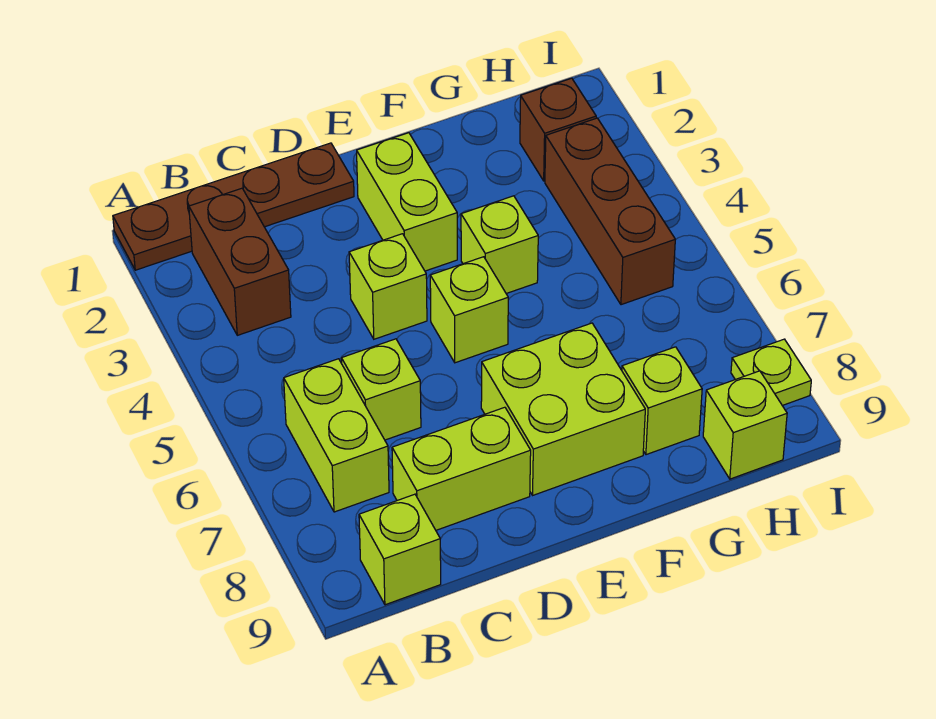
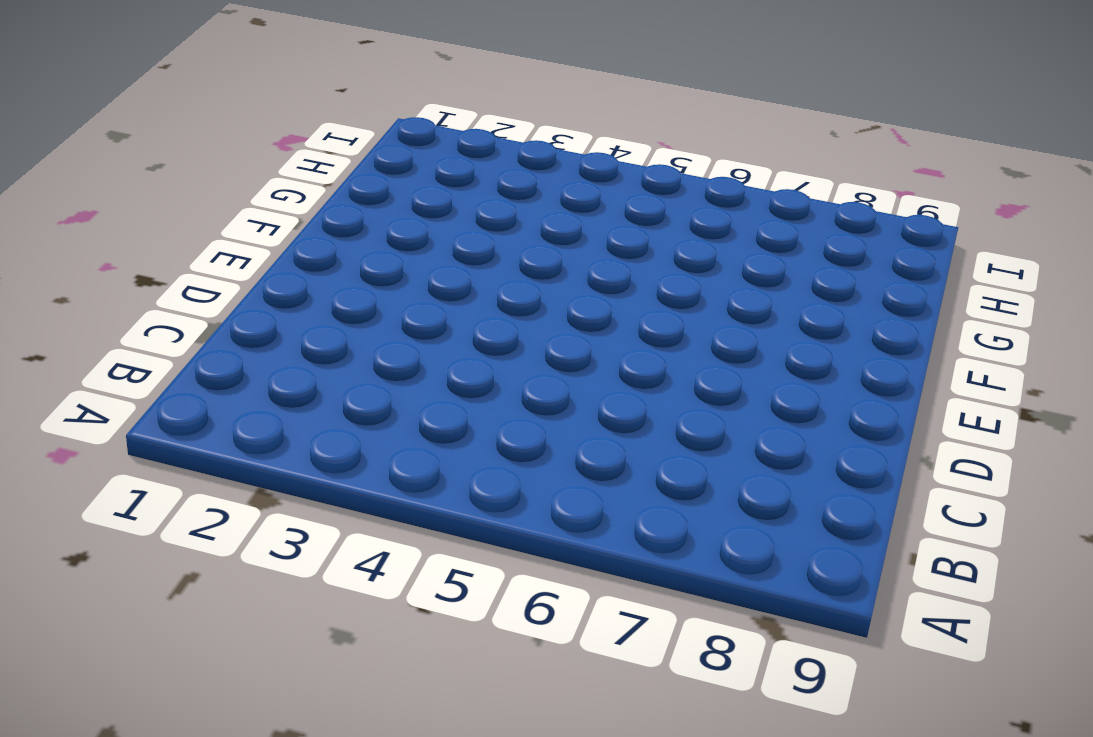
none -> brown plate A1:D1 level 1
none -> brown brick B2:B3 level 1
none -> lime brick B6:B7 level 1

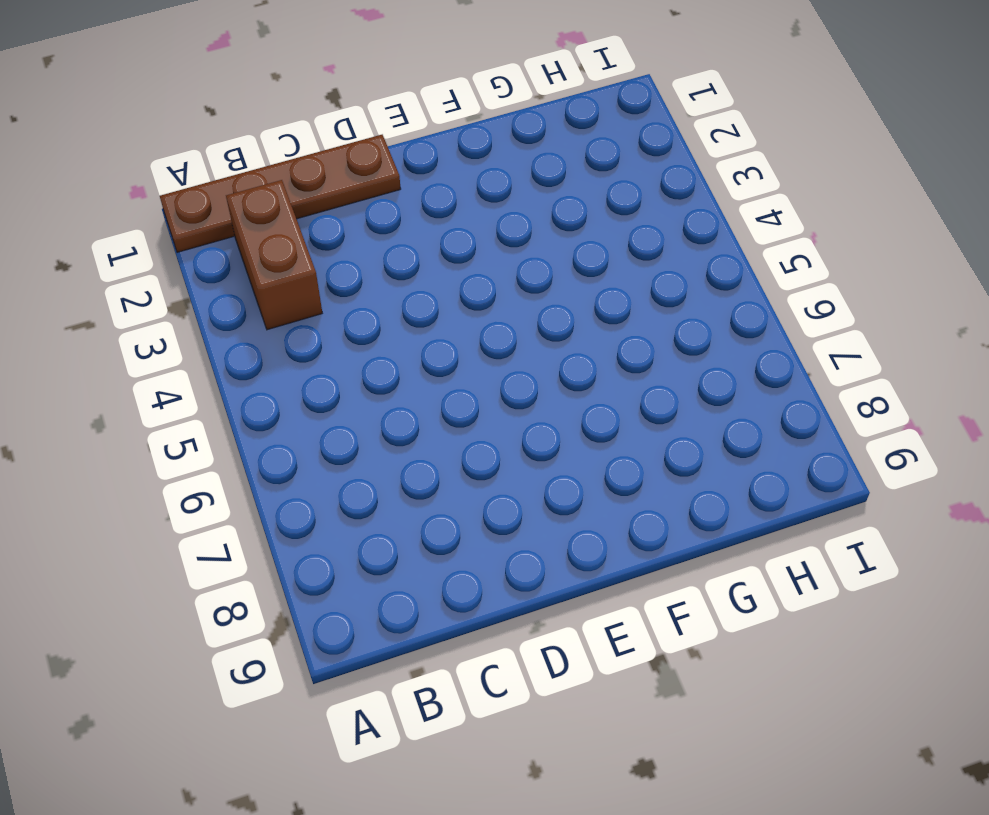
none -> lime brick B6:B7 level 1
none -> lime brick B9 level 1
none -> lime brick C6 level 1

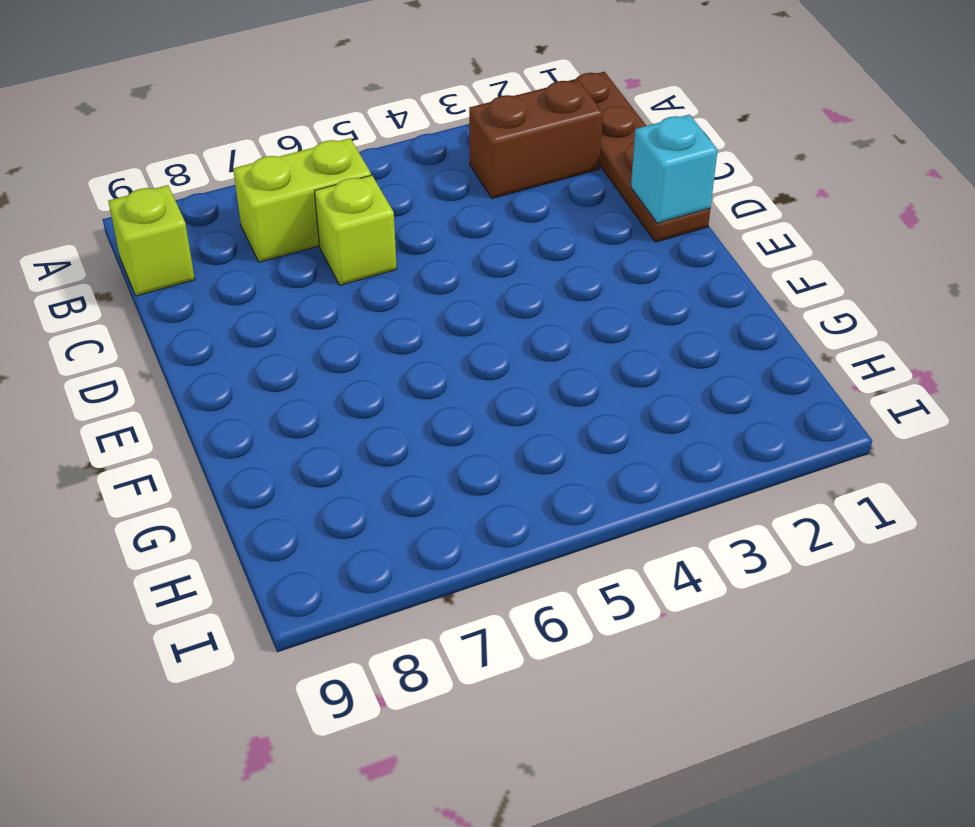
cyan brick D1 level 2 -> none
none -> lime brick C8:D8 level 1
none -> lime brick D4 level 1
none -> lime brick E2:E3 level 1

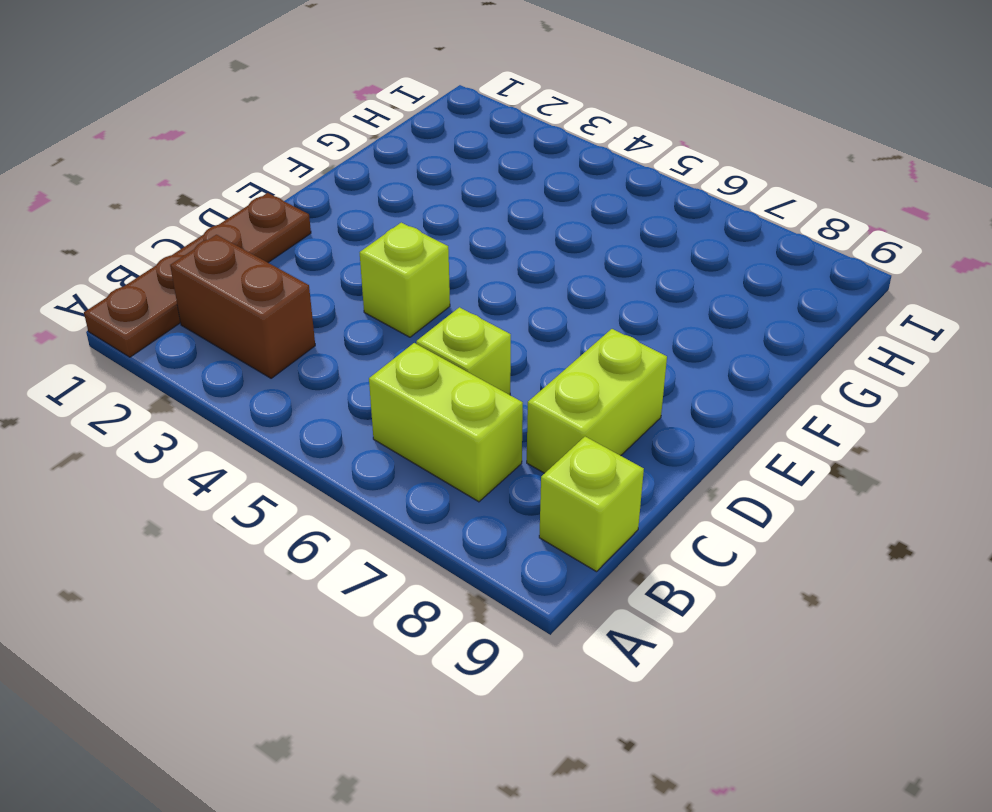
none -> lime brick E2:E3 level 1
none -> lime brick E5 level 1
none -> lime brick E7:F8 level 1

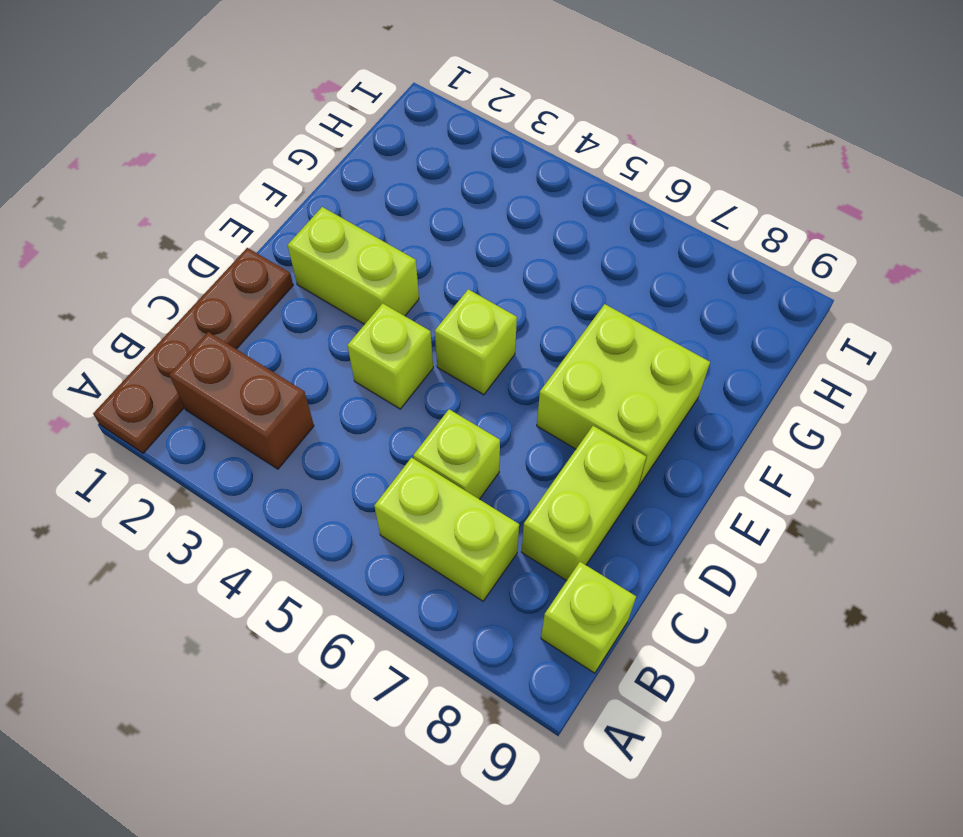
none -> lime brick F4 level 1
none -> lime brick G8 level 1
none -> brown brick H2 level 1

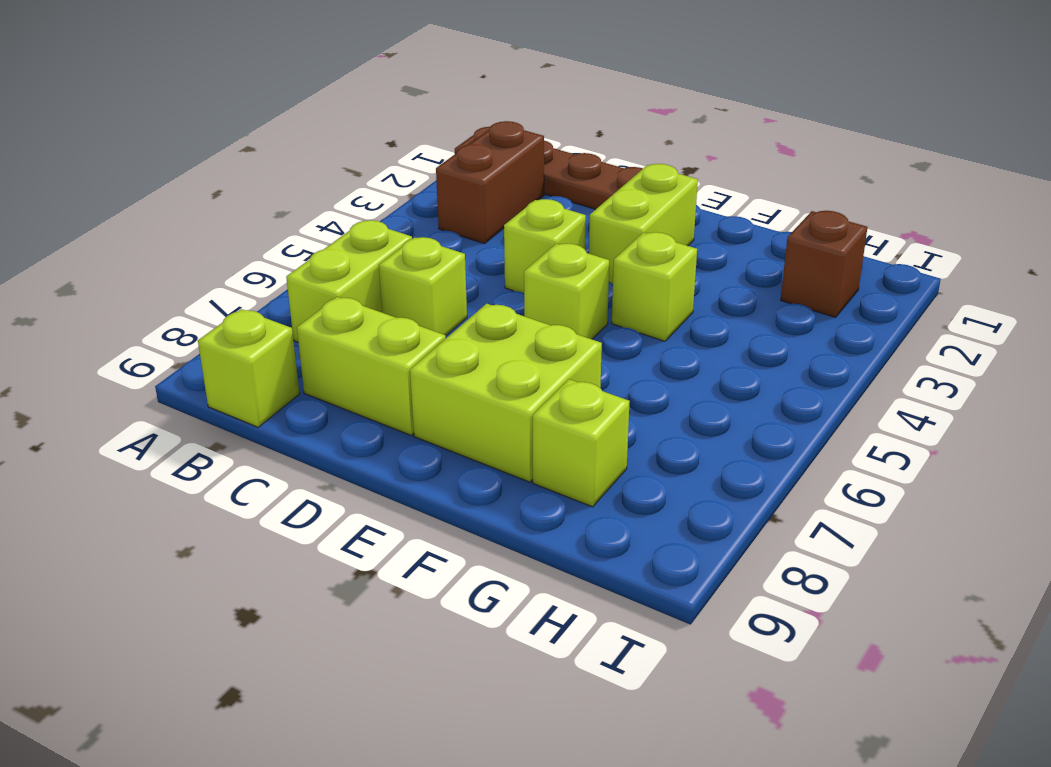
none -> brown brick H3:H5 level 1
none -> lime brick H9 level 1
none -> lime plate I8 level 1

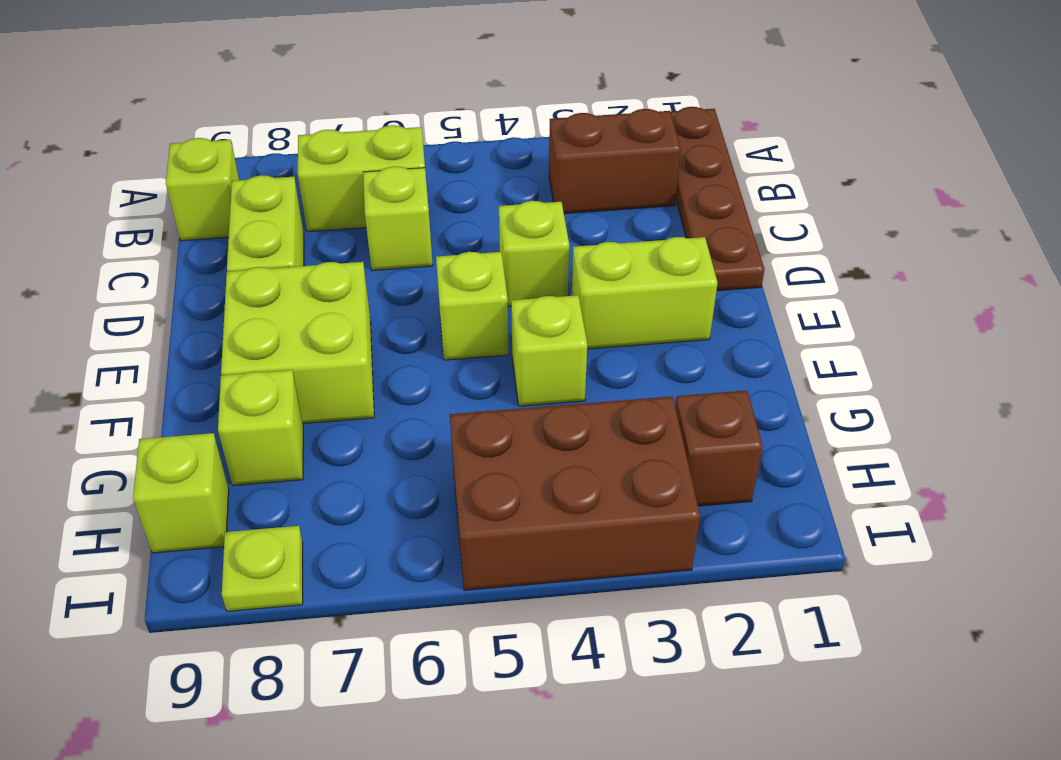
brown brick H3:I5 level 1 -> brown brick H3:H5 level 1

